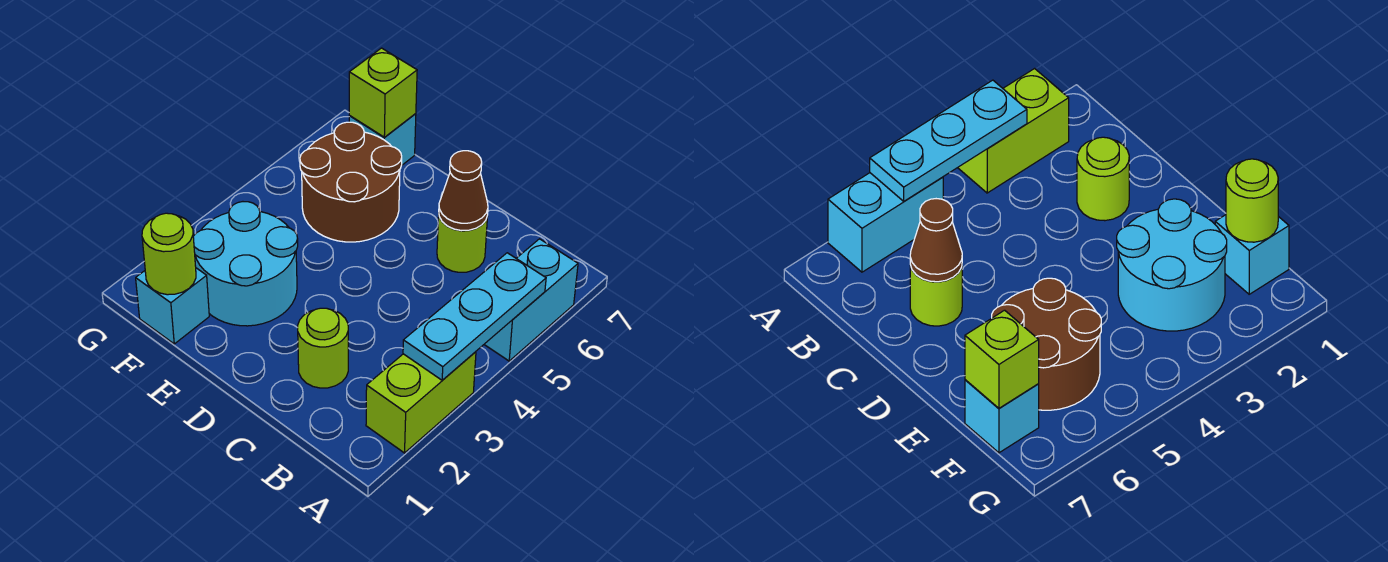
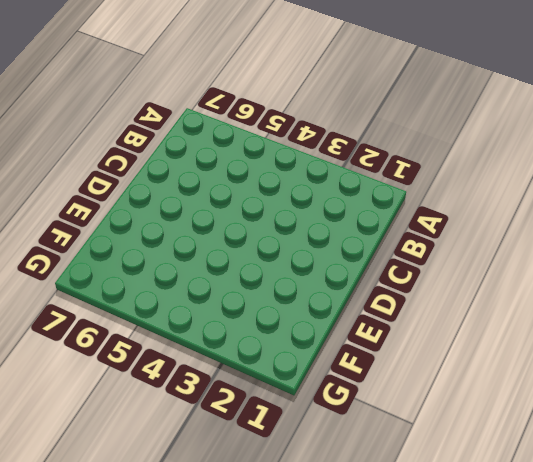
none -> lime brick A2:A3 level 1
none -> cyan brick A5:A6 level 1
none -> lime round brick C2 level 1

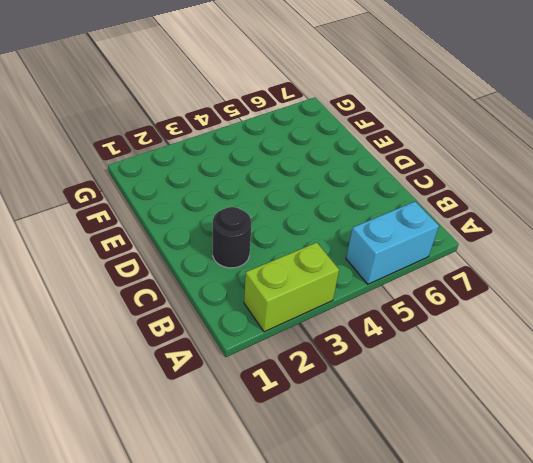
black round brick C2 level 1 -> lime round brick C2 level 1
none -> lime round brick C6 level 1
none -> cyan round brick E2:F3 level 1
none -> brown round brick E5:F6 level 1

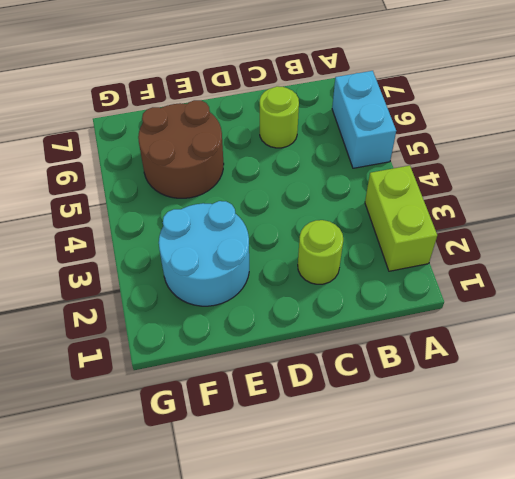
none -> cyan brick F1 level 1
none -> cyan brick F7 level 1
none -> cyan plate A3:A5 level 2

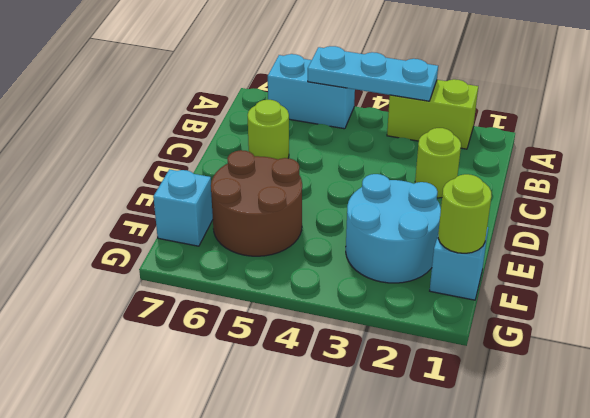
none -> brown cone C6 level 2
none -> lime brick F7 level 2

